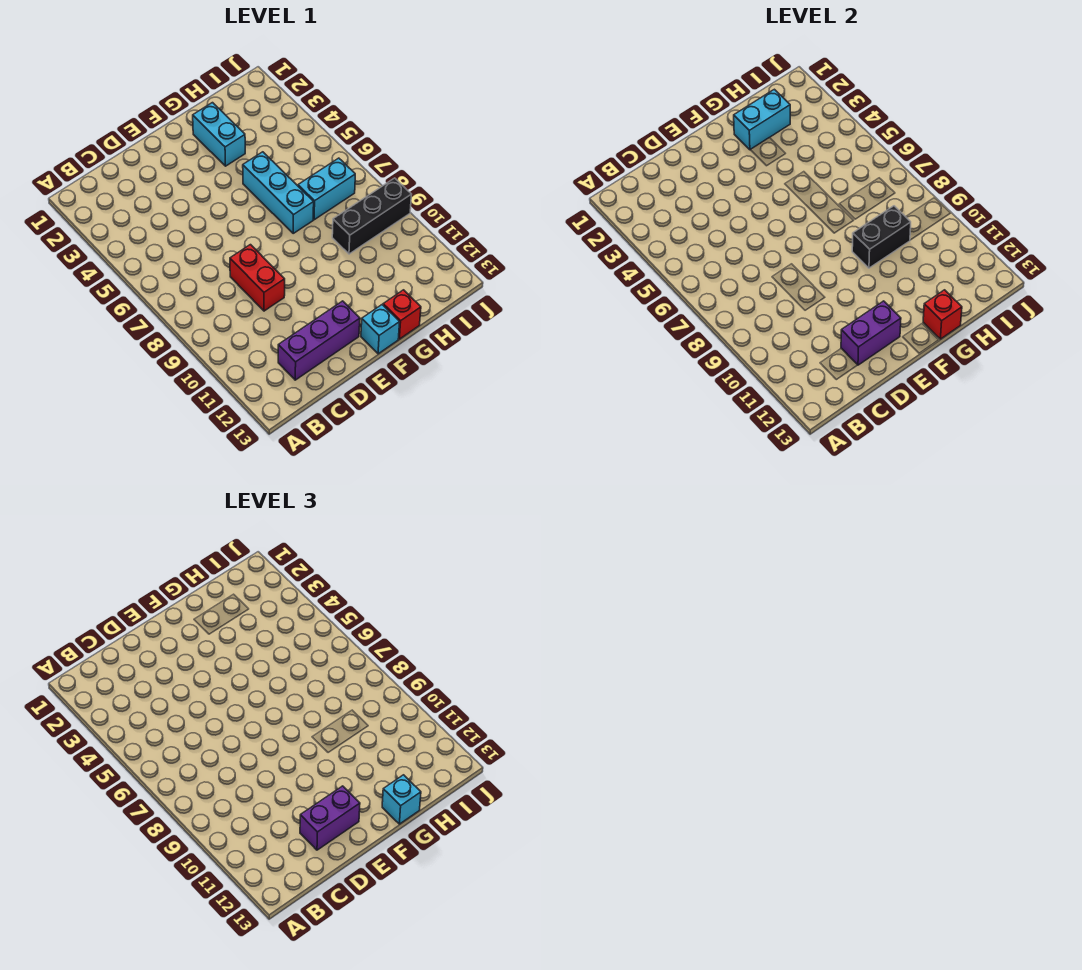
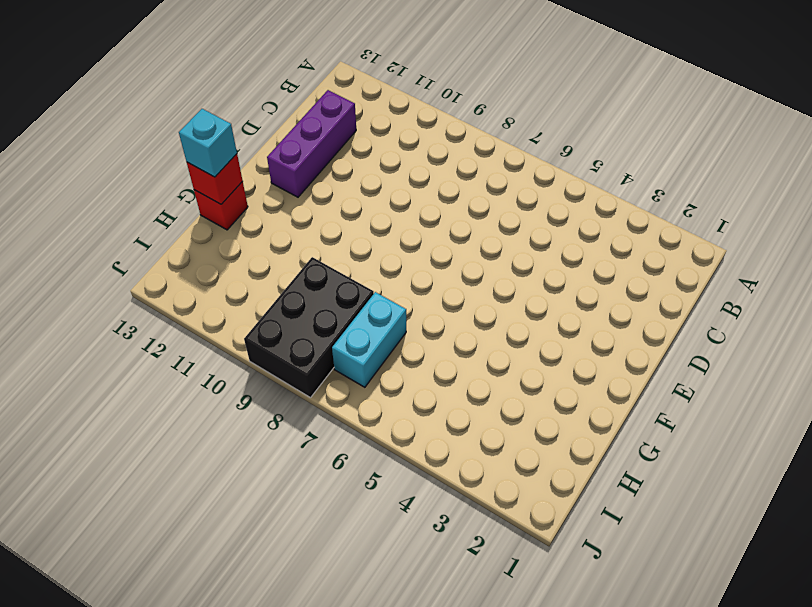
black brick H8:J9 level 1 -> black brick H9:J9 level 1
none -> red brick D8:D9 level 1
none -> cyan brick F13 level 1
none -> cyan brick G2:G3 level 1

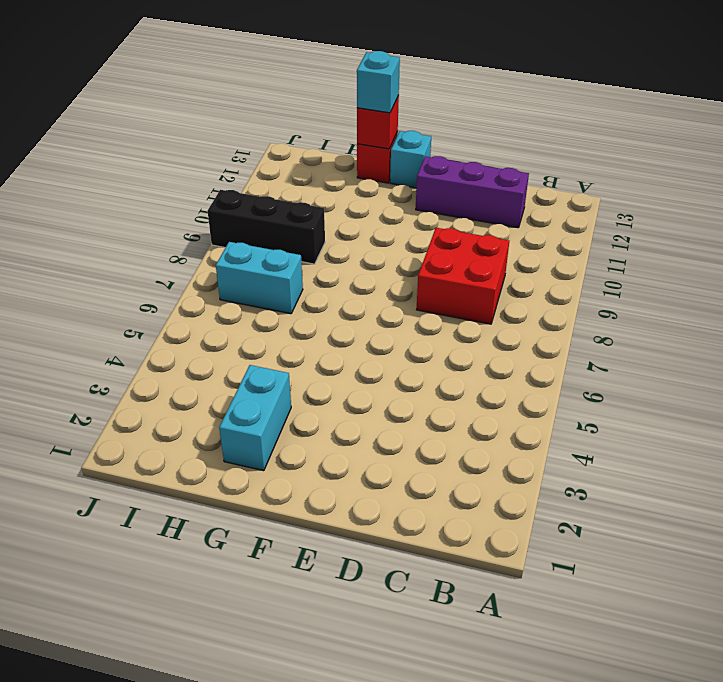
red brick C8:D9 level 1 -> red brick D8:D9 level 1
none -> cyan brick G5:G7 level 1
none -> purple brick D12:E12 level 2
none -> cyan brick G2:H2 level 2

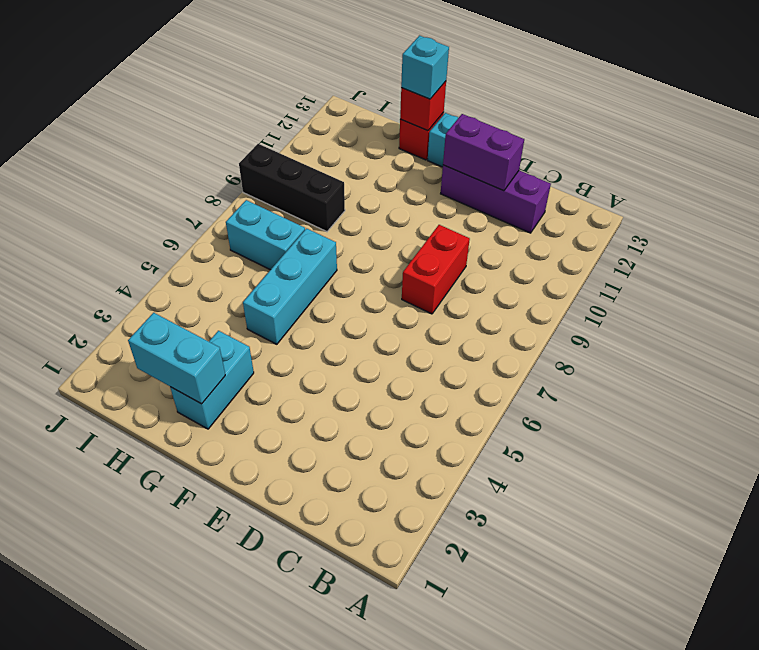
none -> black brick G9:H9 level 2
none -> purple brick D12:E12 level 3

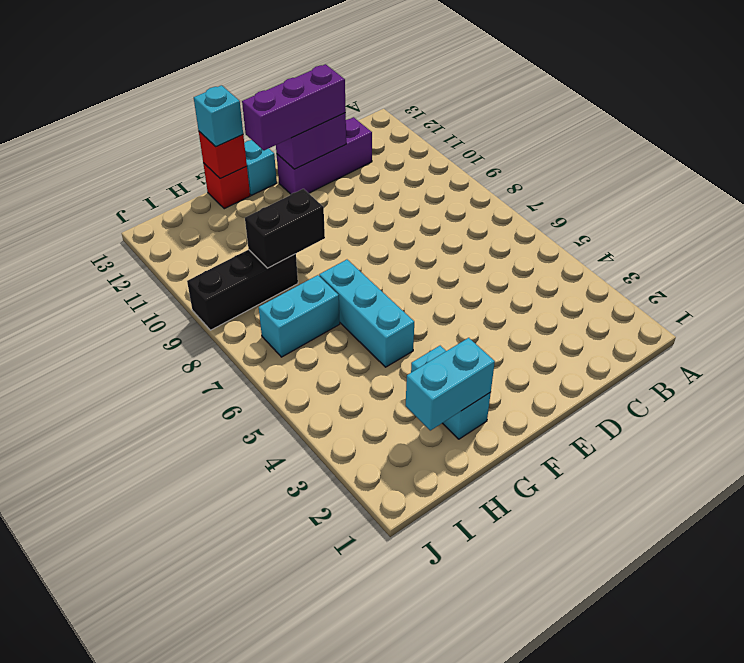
purple brick D12:F12 level 3 -> purple brick D12:E12 level 3
none -> red brick D8:D9 level 1

